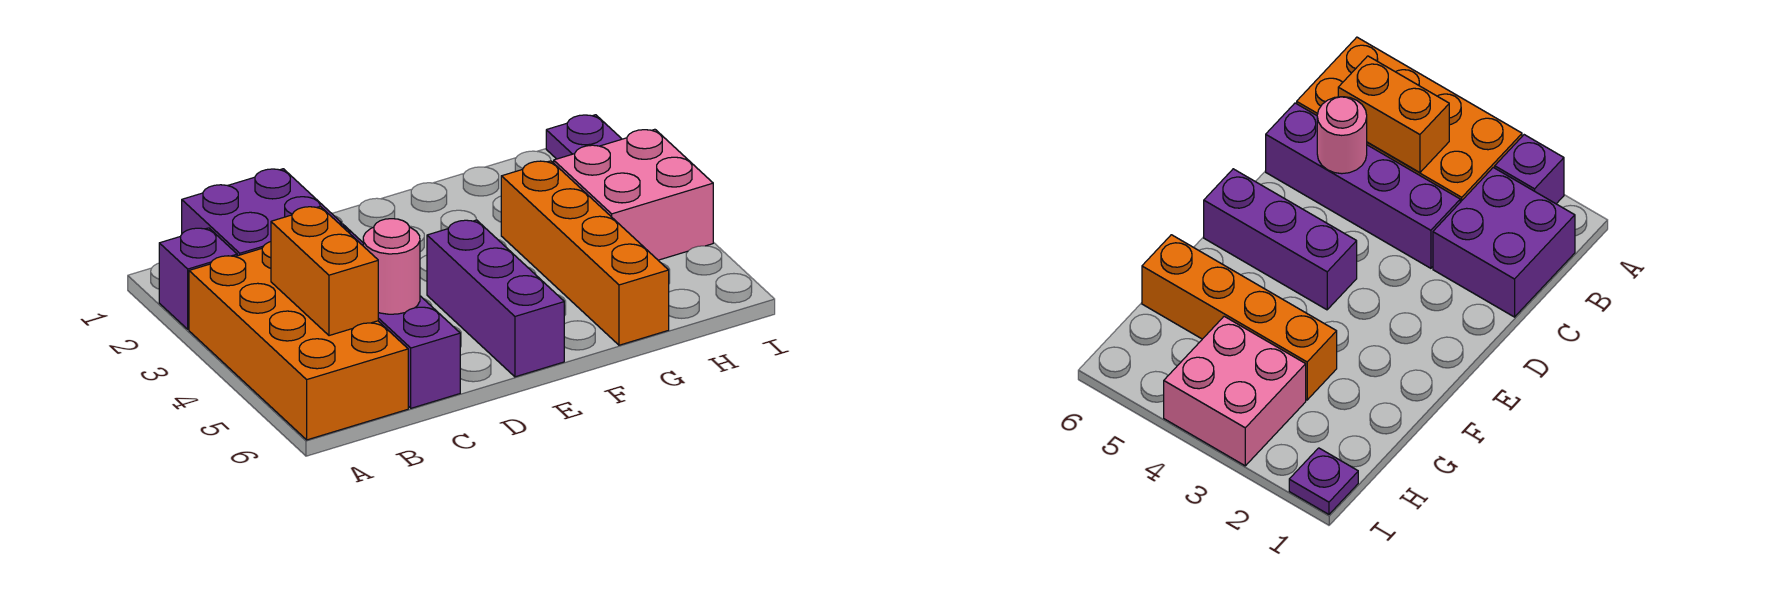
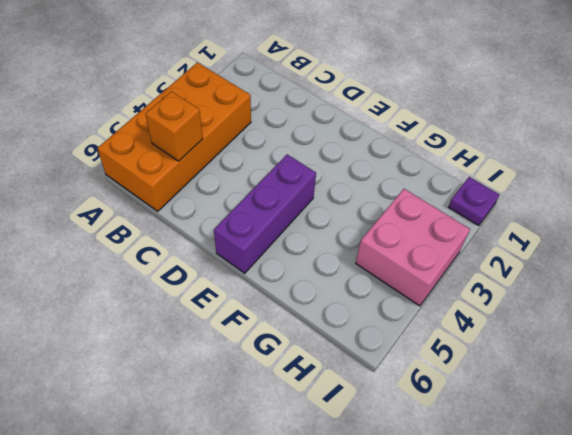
orange brick B5 level 2 -> orange brick B4:B5 level 2
none -> purple brick A2 level 1
none -> purple brick B1:C2 level 1

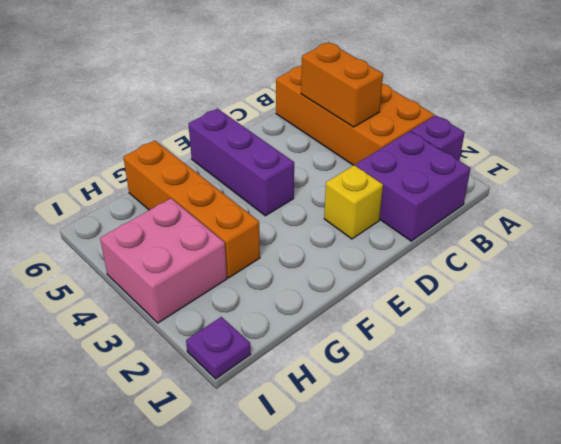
yellow brick D2 level 1 -> none
none -> purple brick C3:C6 level 1
none -> pink round brick C5 level 2

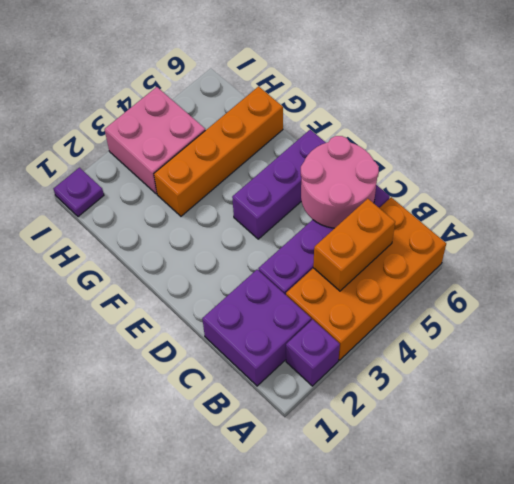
pink round brick C5:D6 level 2 -> pink round brick C5 level 2

